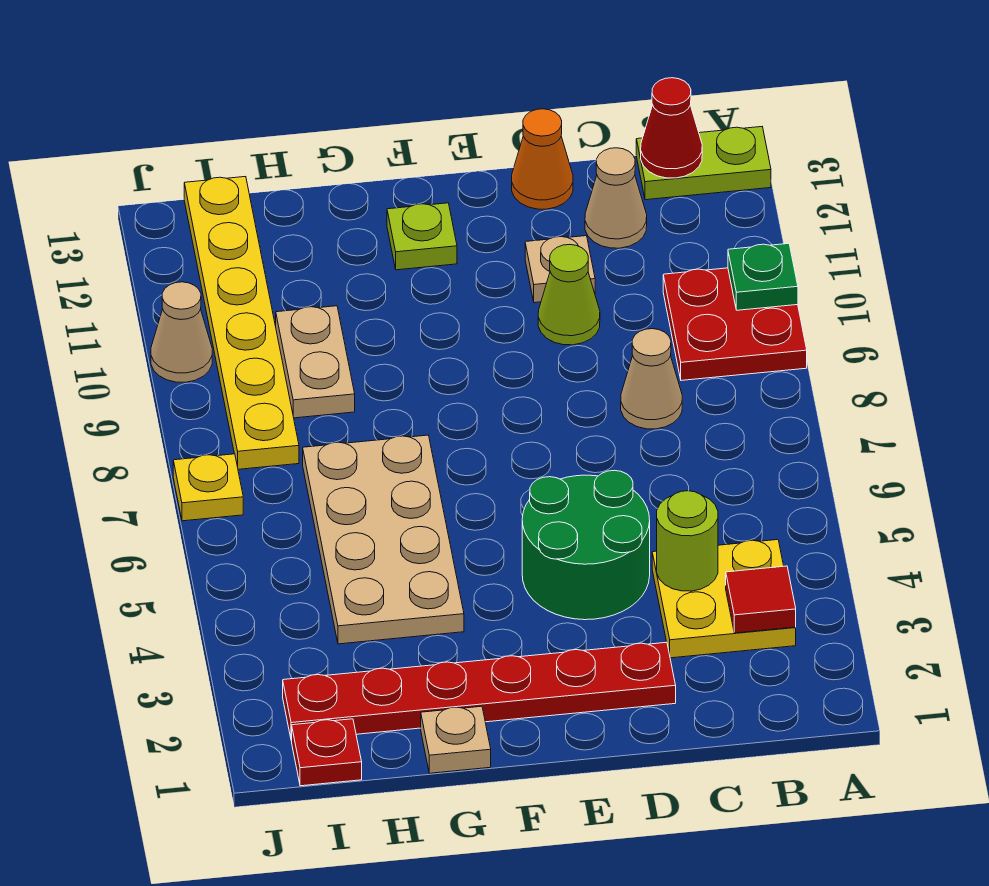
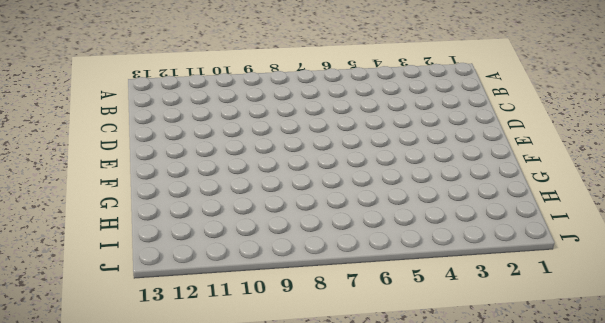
none -> red plate A9:B10 level 1
none -> lime plate A13:B13 level 1
none -> yellow plate B3:C4 level 1

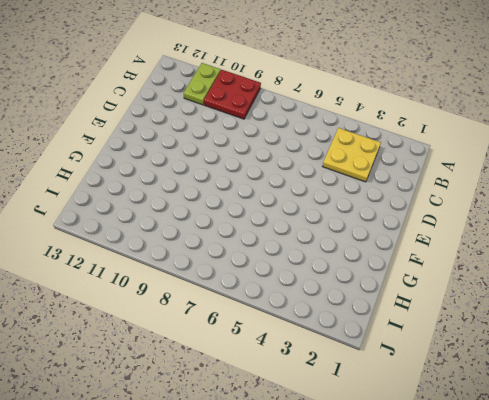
lime plate A11:B11 level 1 -> lime plate A13:B13 level 1
none -> tan cone C8 level 1
none -> tan cone C12 level 1
none -> red plate D2:I2 level 1

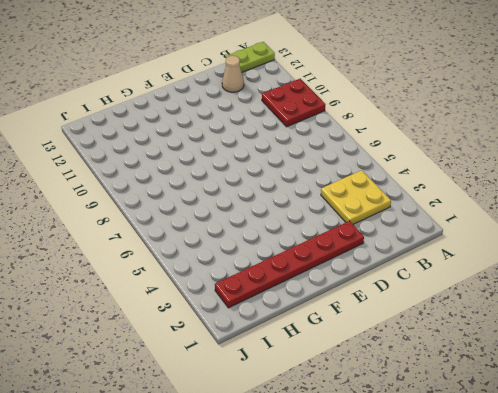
none -> tan cone C8 level 1
none -> green round brick D4:E5 level 1
none -> lime cone D10 level 1

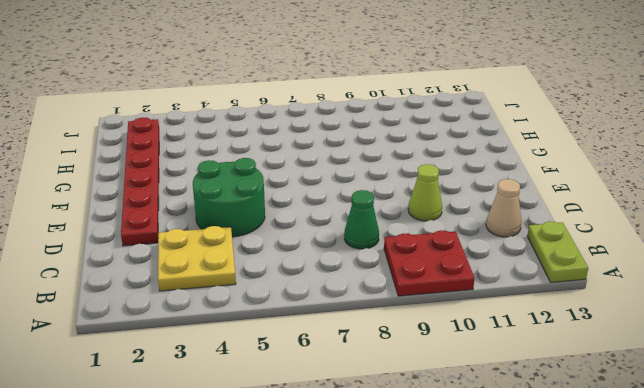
green cone C8 level 1 -> tan cone C8 level 1
none -> tan plate D11 level 1
none -> orange cone D13 level 1
none -> lime plate F12 level 1

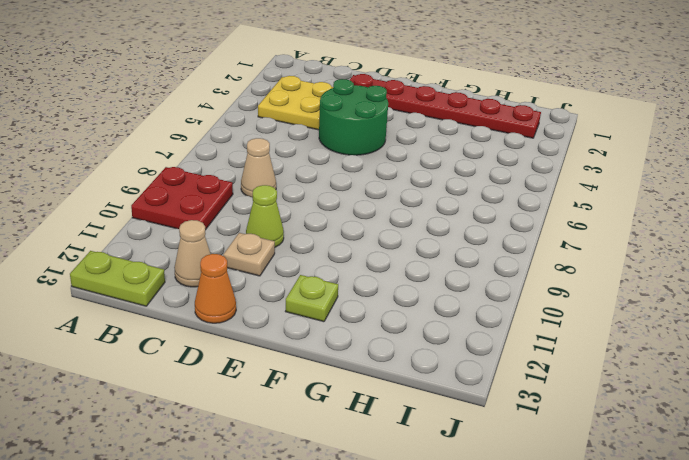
none -> tan plate G1 level 1
none -> tan plate G4:H7 level 1
none -> tan plate H9:H10 level 1

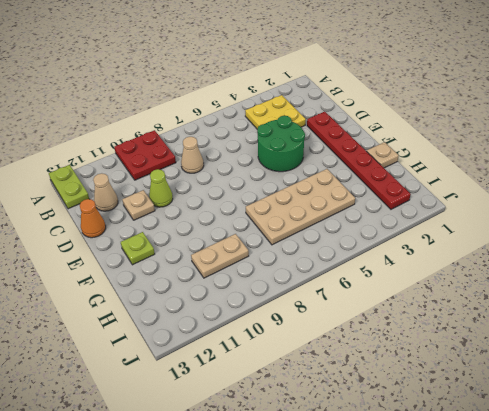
none -> red plate I1 level 1
none -> yellow plate I8:I13 level 1
none -> yellow plate J7 level 1

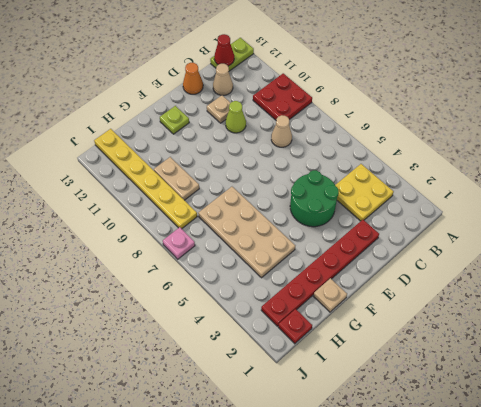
pink plate J7 level 1 -> yellow plate J7 level 1
none -> tan cone J10 level 1
none -> green plate A10 level 2
none -> red tile B3 level 2

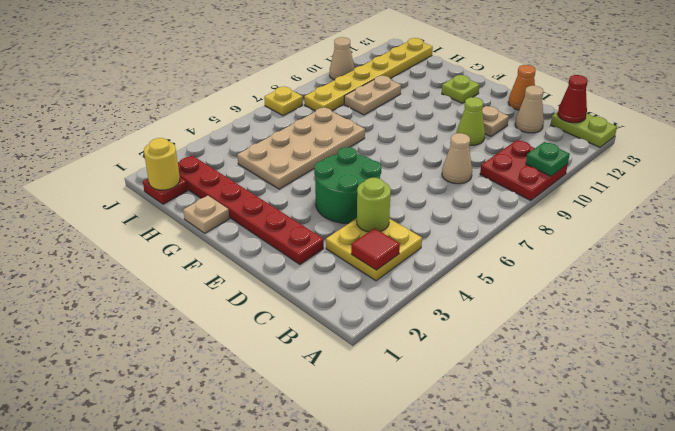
yellow round brick I1 level 2 -> none

